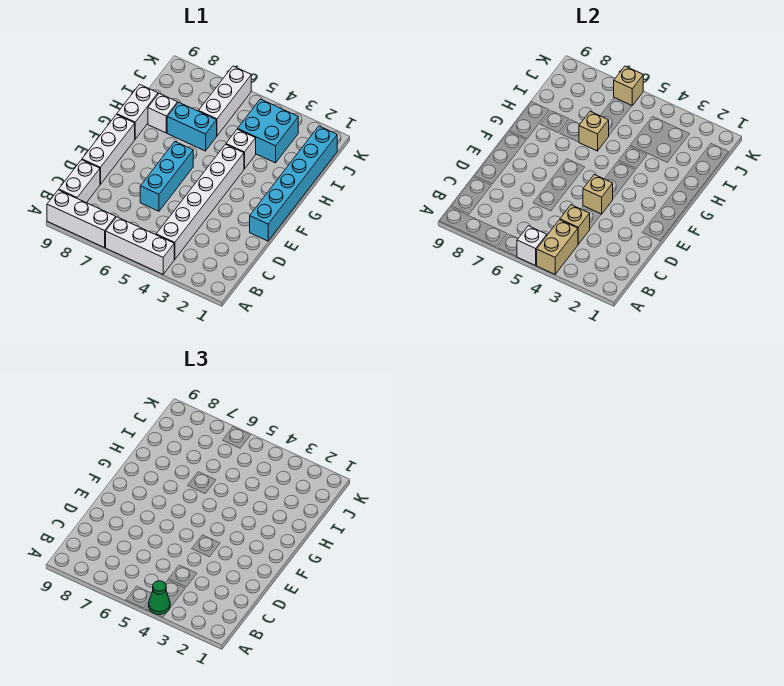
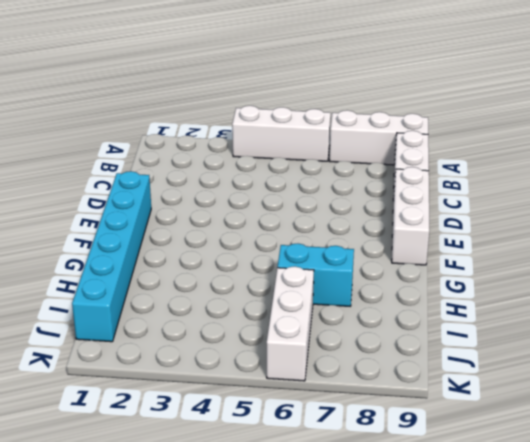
none -> white brick B4:G4 level 1
none -> cyan brick D6:F6 level 1
none -> white brick G9:H9 level 1

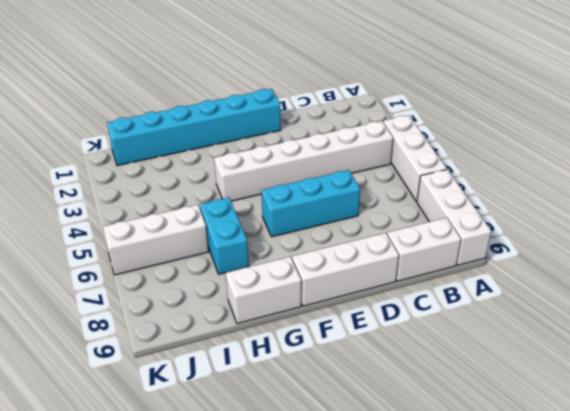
none -> white brick H4 level 1
none -> white brick H8 level 1
none -> cyan brick I3:J4 level 1

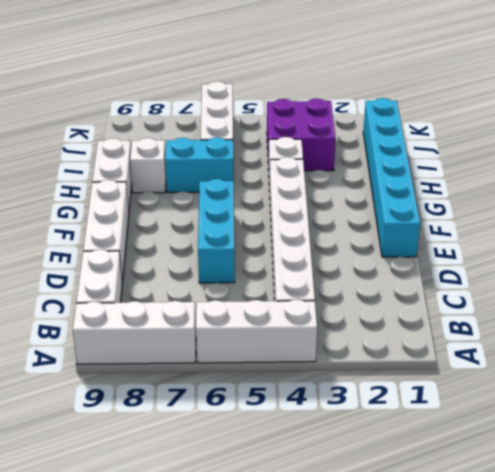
purple brick I3:J4 level 1 -> cyan brick I3:J4 level 1
none -> tan brick A4:B4 level 2
none -> white brick A5 level 2
none -> tan brick C4 level 2

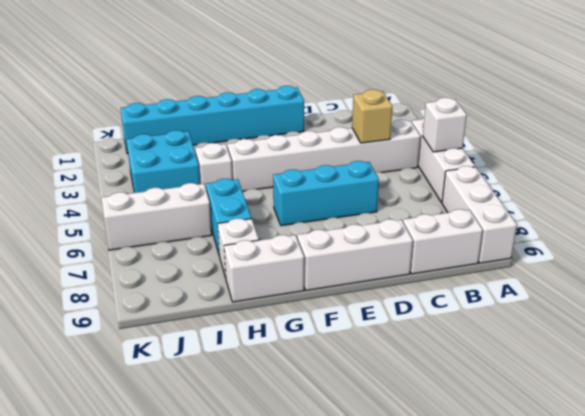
none -> tan brick A4:B4 level 2
none -> tan brick E4 level 2
none -> tan brick H6 level 2

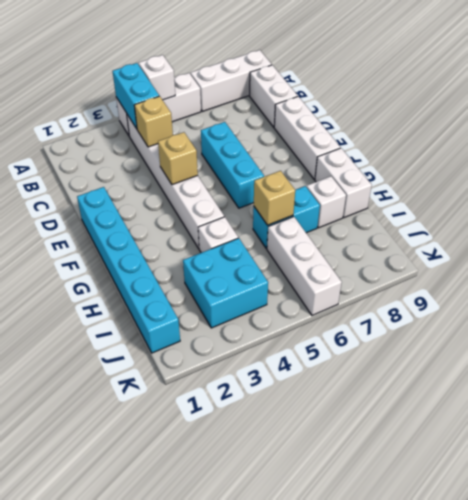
cyan brick A4:B4 level 2 -> tan brick A4:B4 level 2
none -> tan brick K6 level 2
none -> green cone A4 level 3

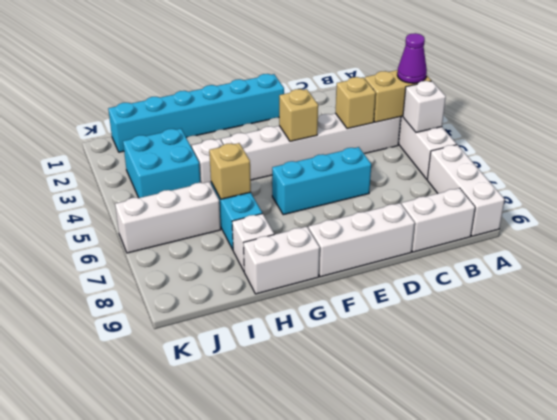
purple cone A4 level 3 -> green cone A4 level 3
none -> tan brick K6 level 2

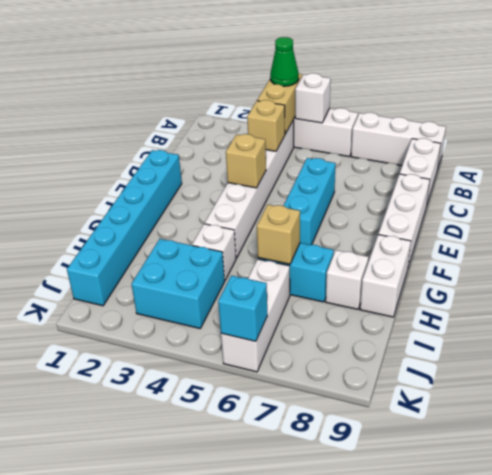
cyan brick K6 level 2 -> tan brick K6 level 2

